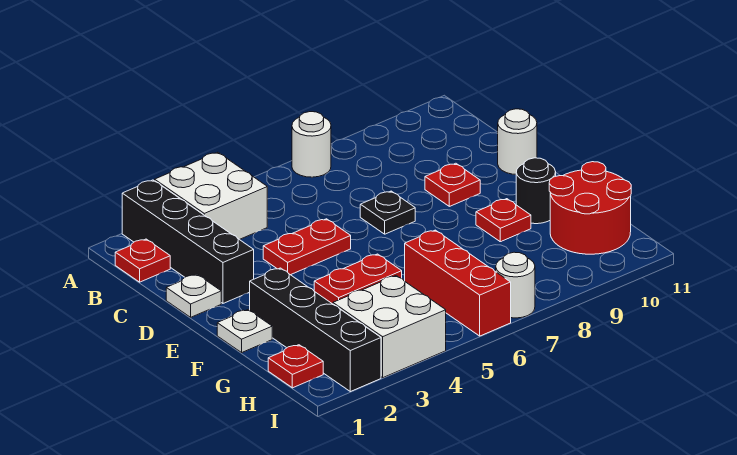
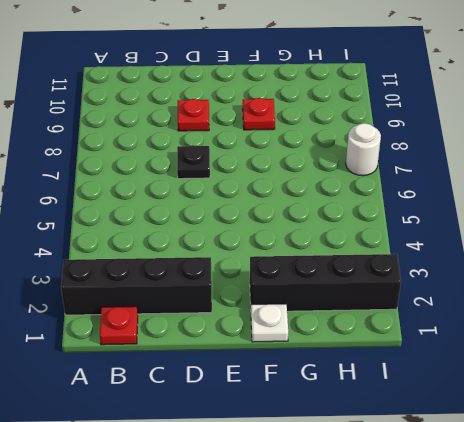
none -> white brick A3:B4 level 1
none -> white round brick A7 level 1
none -> white plate D1 level 1

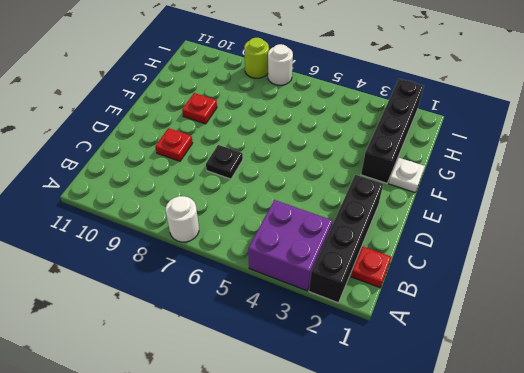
purple brick A3:B4 level 1 -> white brick A3:B4 level 1
lime round brick I8 level 1 -> none
none -> white plate D1 level 1
none -> red plate D4:D5 level 1
none -> white round brick D11 level 1

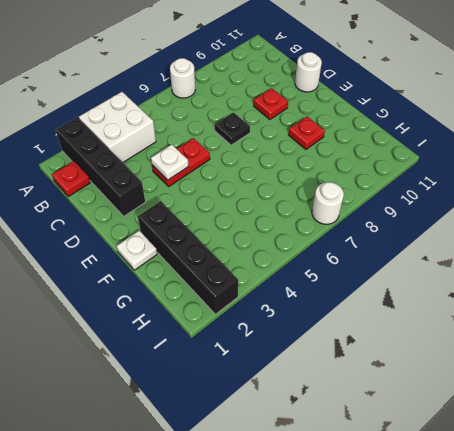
white plate D4 level 2 -> white plate D1 level 1
none -> red plate F4:F5 level 1
none -> black round brick F10 level 1
none -> red brick G6:I6 level 1

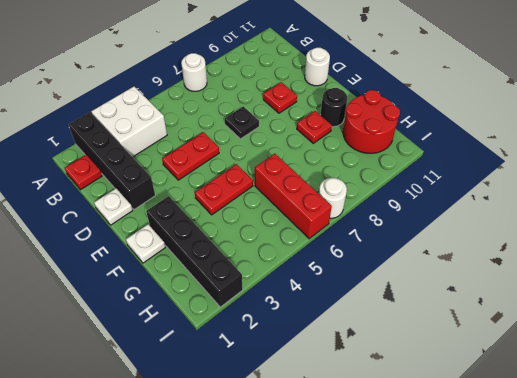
none -> red plate H1 level 1
none -> white brick H3:I4 level 1

